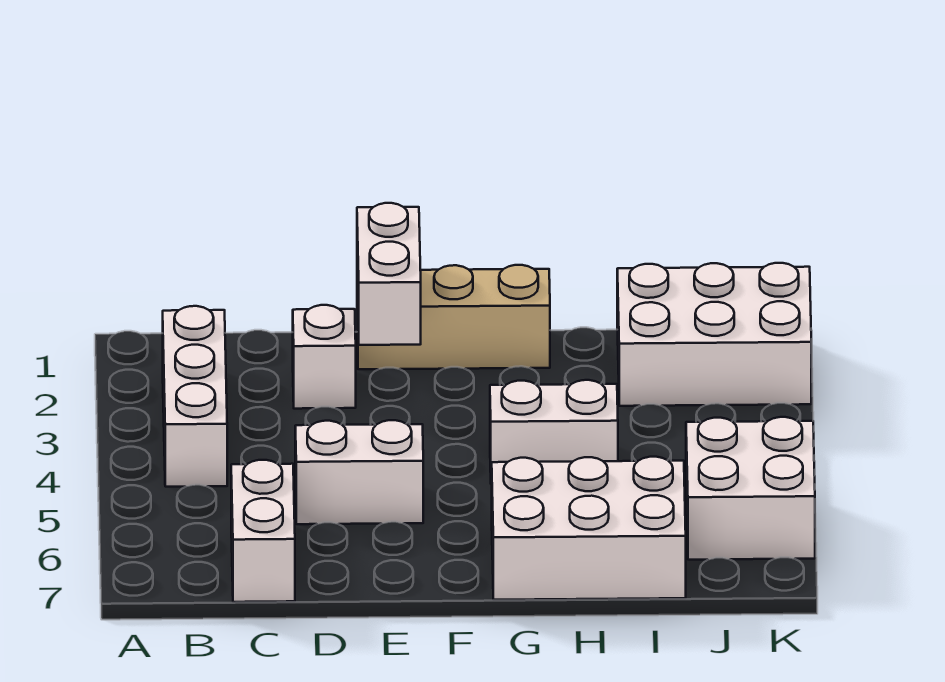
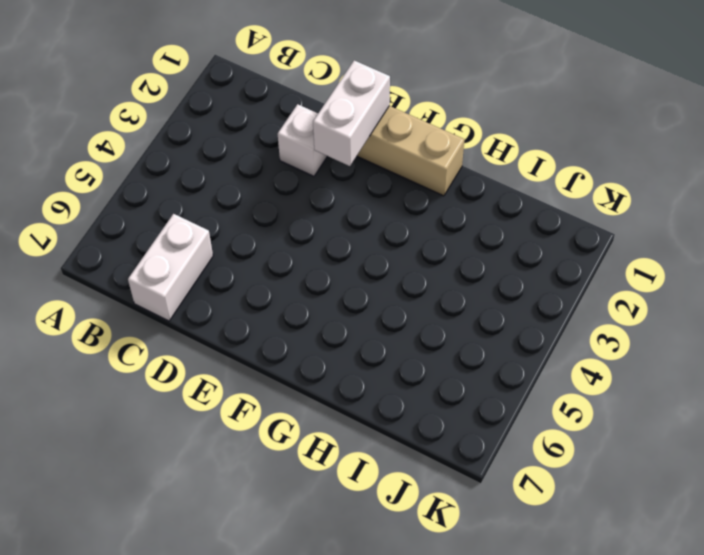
none -> white brick B2:B4 level 1
none -> white brick D5:E5 level 1

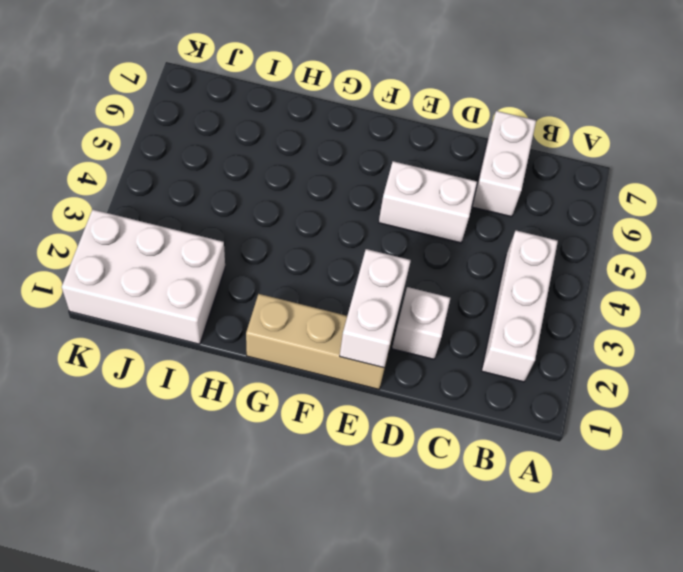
none -> white brick G4:H4 level 1
none -> white brick G6:I7 level 1

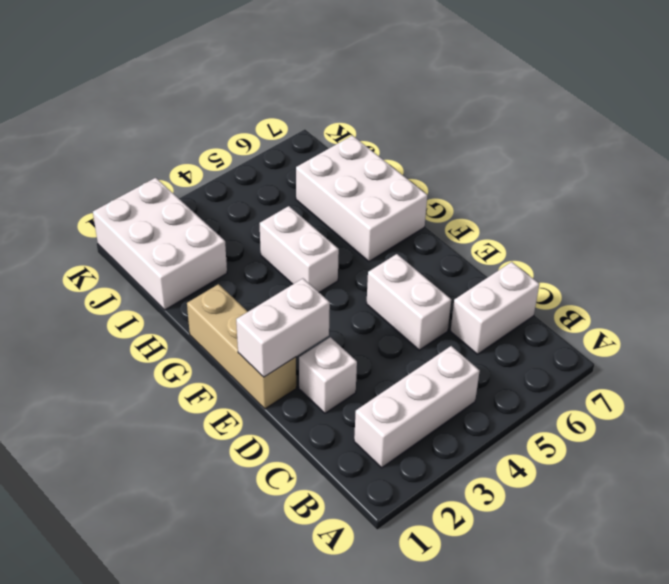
none -> white brick J5:K6 level 1

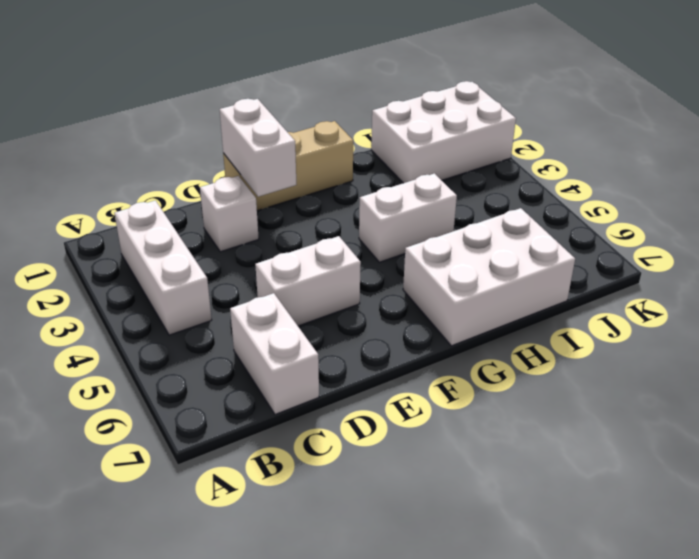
none -> white brick J5:K6 level 1

